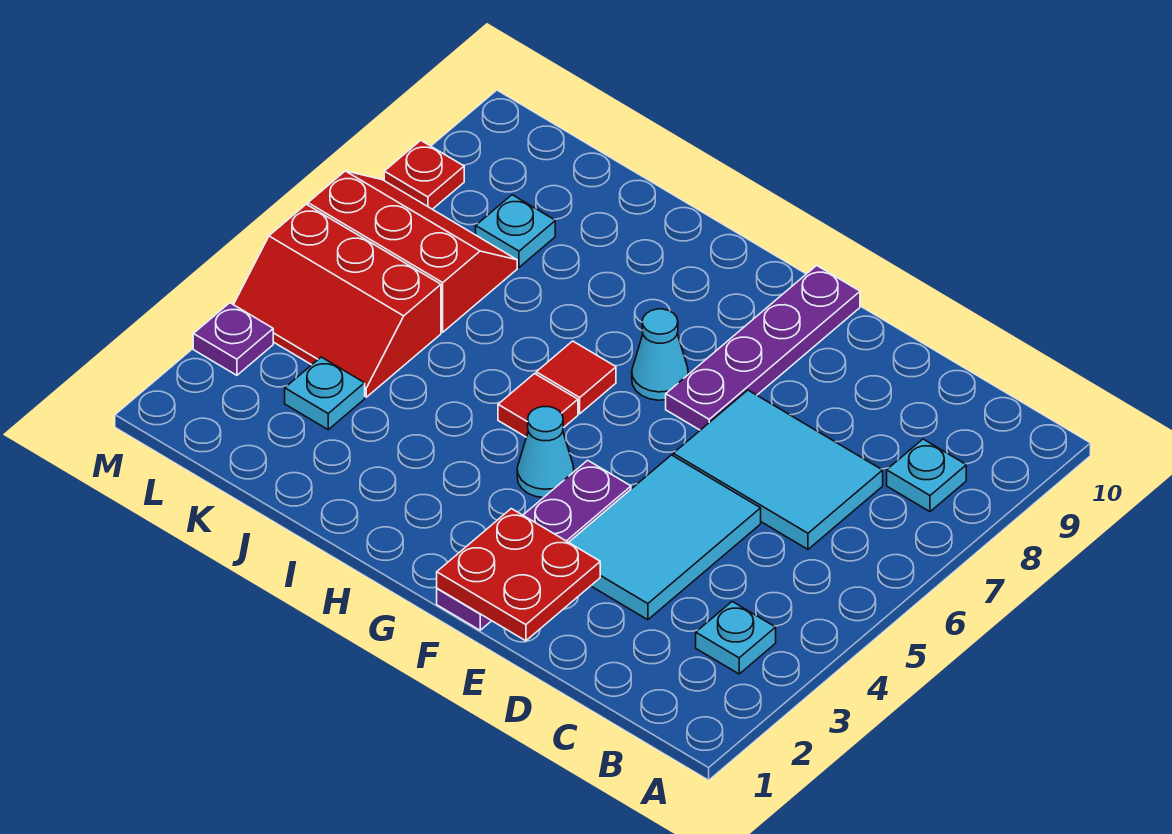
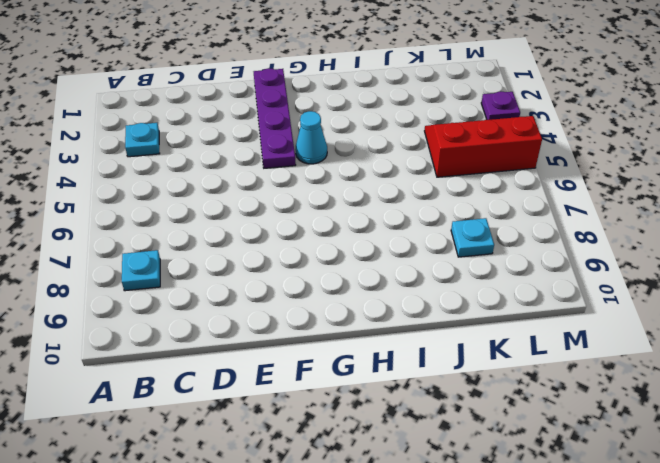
none -> cyan tile C6:E7 level 1
none -> cyan tile D3:E5 level 1
none -> purple plate F7:F10 level 1

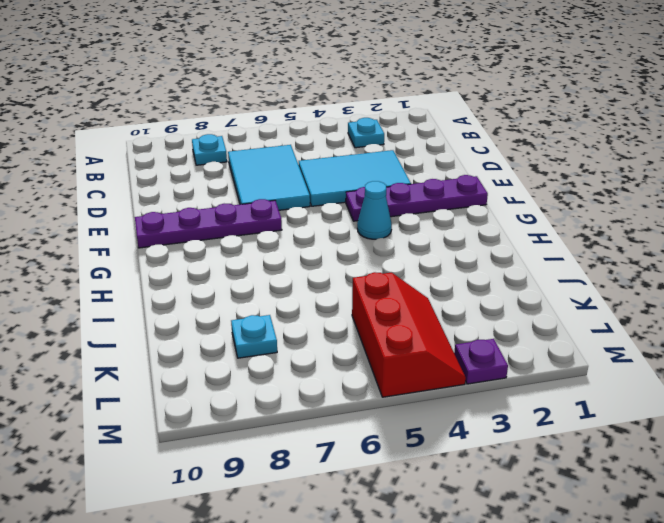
none -> cyan cone G7 level 1
none -> red tile H5 level 1
none -> red tile H6 level 1

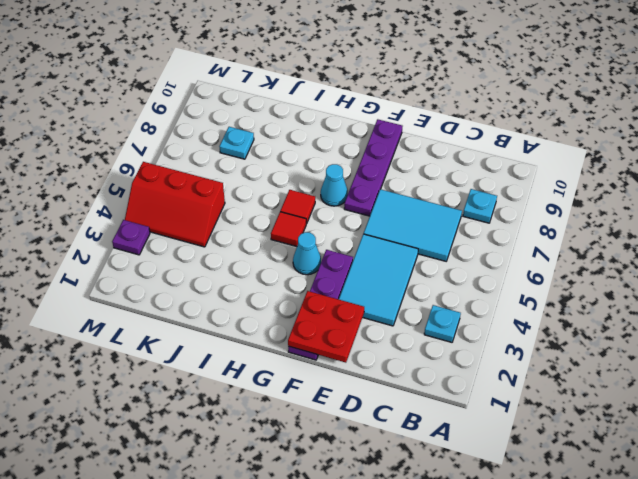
none -> cyan plate K3 level 1
none -> red slope K6:M7 level 1 top 6
none -> red plate M8 level 1

